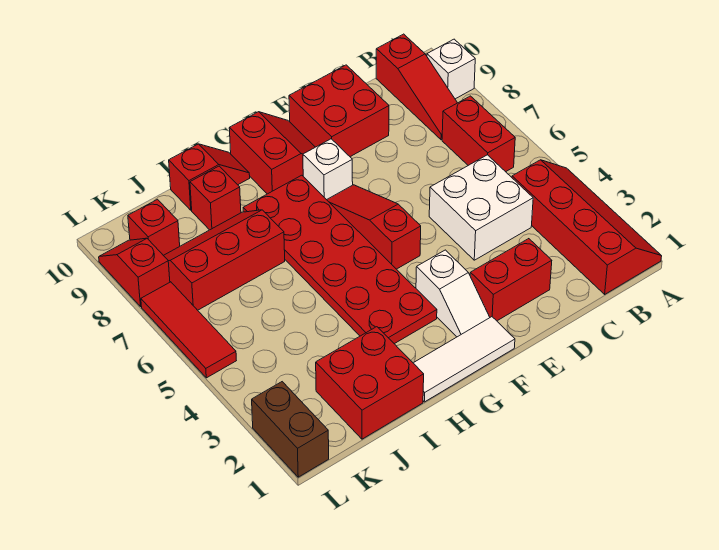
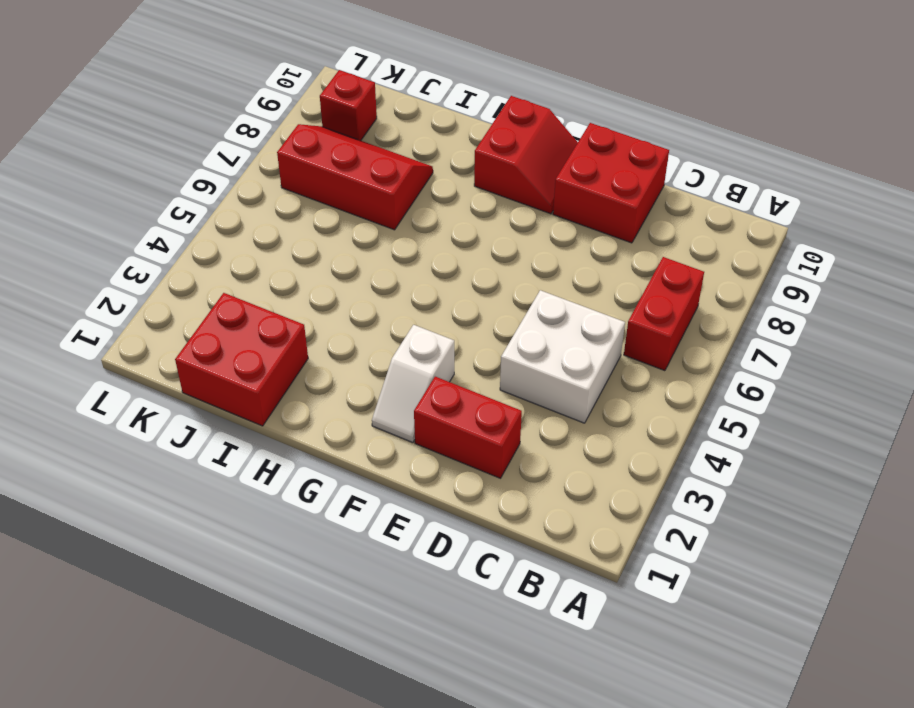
none -> red slope A1:B4 level 1 top B
none -> white brick A9 level 1
none -> red slope B8:B10 level 1 top 10

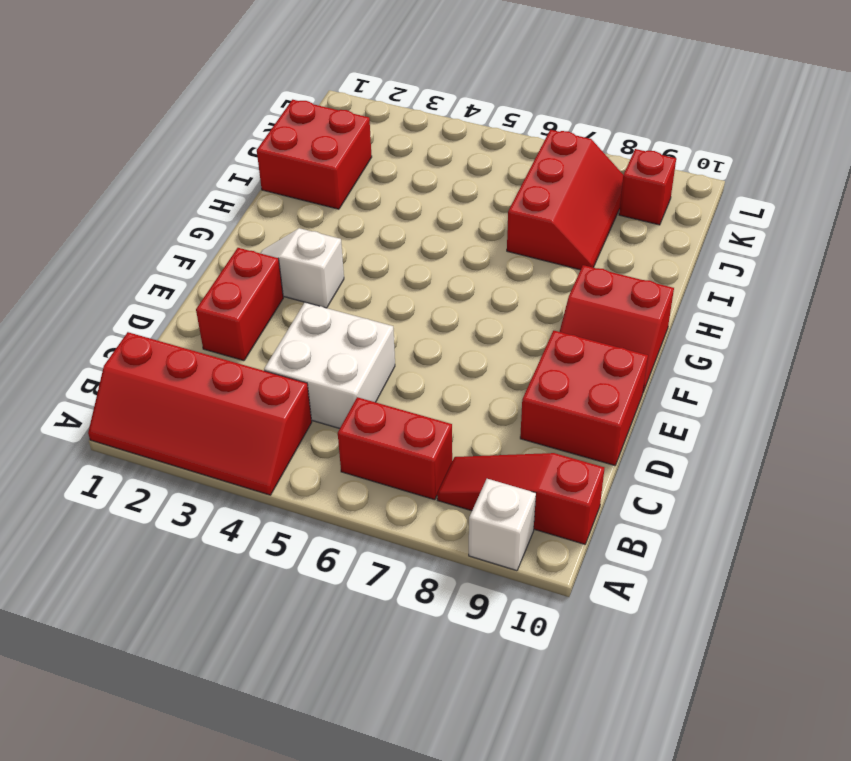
none -> white tile F1:H1 level 1
none -> red slope F5:F7 level 1 top 5
none -> white brick F8 level 1

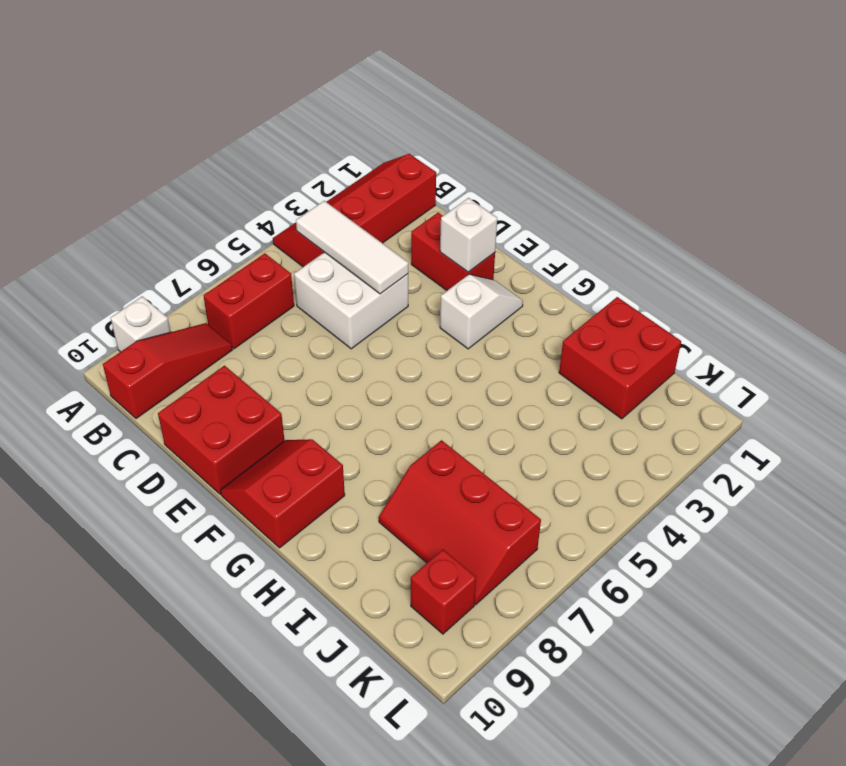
white tile B4:D4 level 2 -> white tile F1:H1 level 1
white brick E2 level 2 -> white brick F8 level 1
none -> red slope F5:F7 level 1 top 5
none -> red plate G3:H8 level 1
none -> red slope H10:I10 level 1 top I

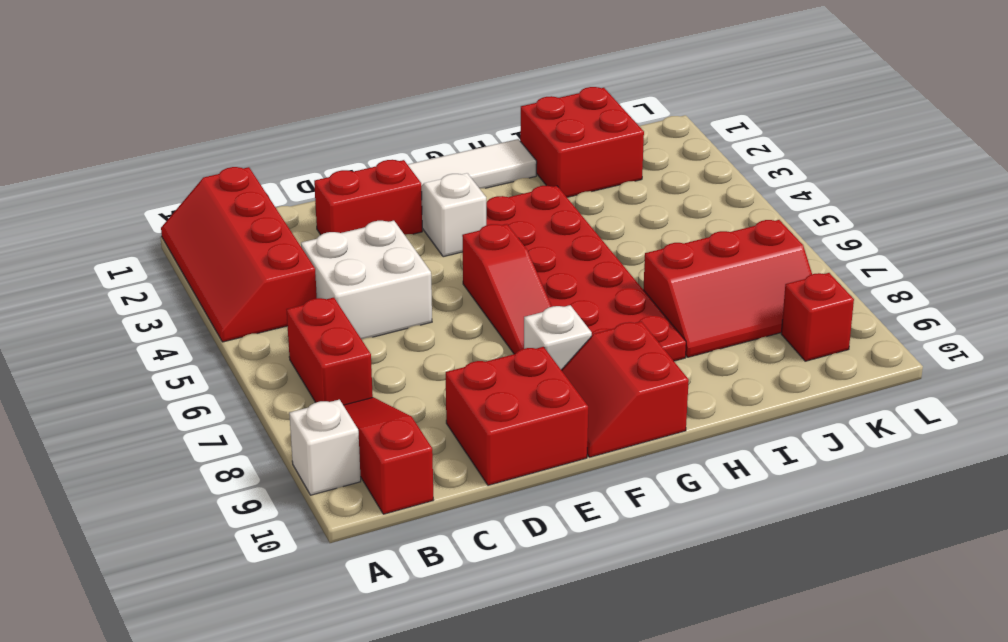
none -> red slope H10:I10 level 1 top I
none -> red brick I9 level 1
none -> brown brick L1:L2 level 1

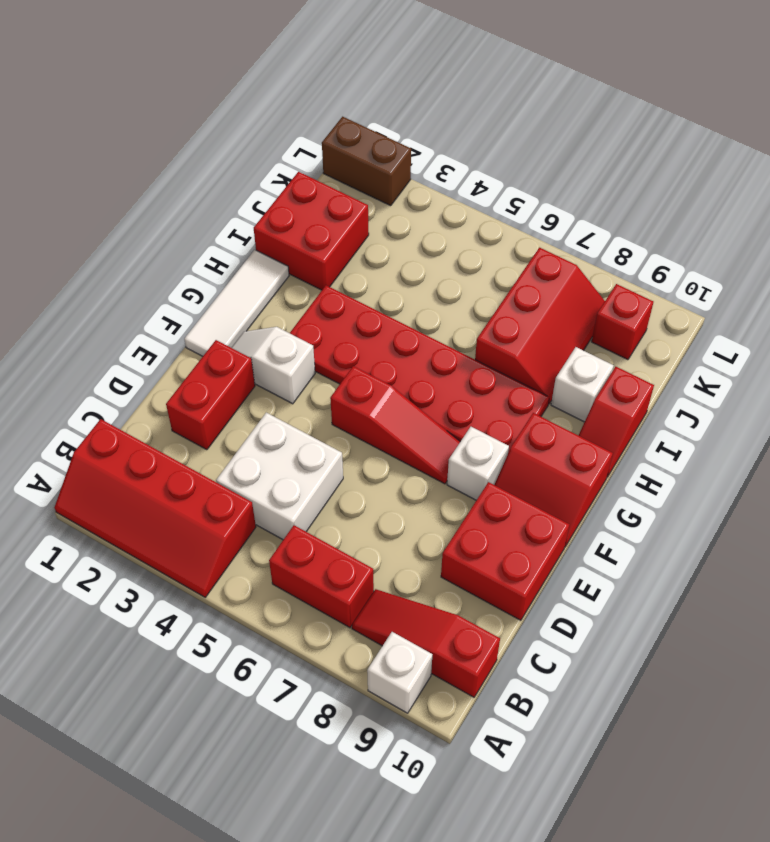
white brick I9 level 1 -> red brick I9 level 1
none -> red tile L5:L7 level 1
none -> red slope L8:L9 level 1 top 8

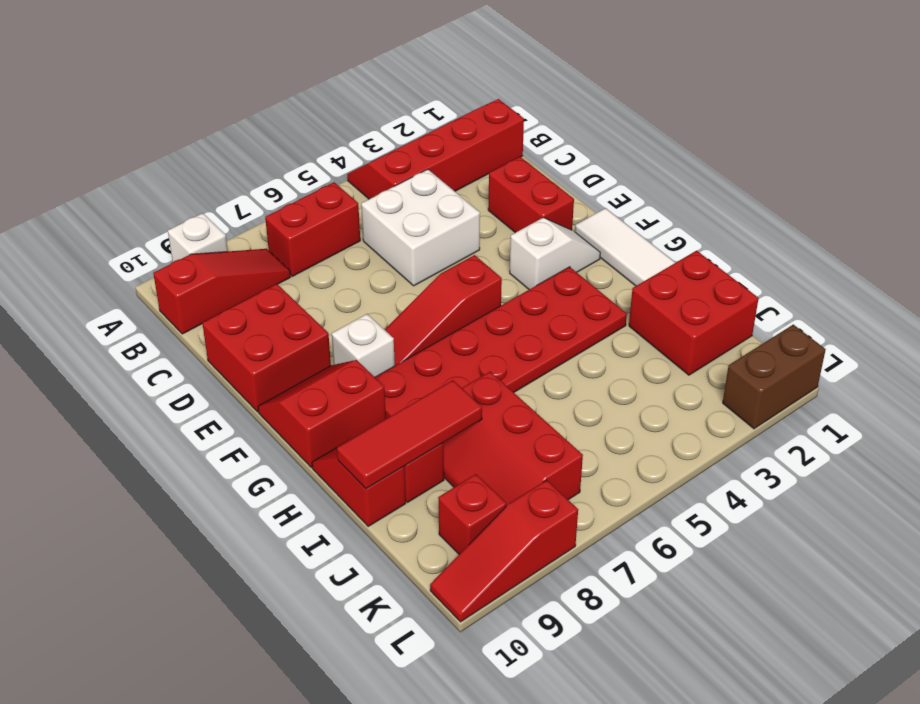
red tile I8:I10 level 2 -> red tile L5:L7 level 1
red slope L8:L10 level 1 top 8 -> red slope L8:L9 level 1 top 8

